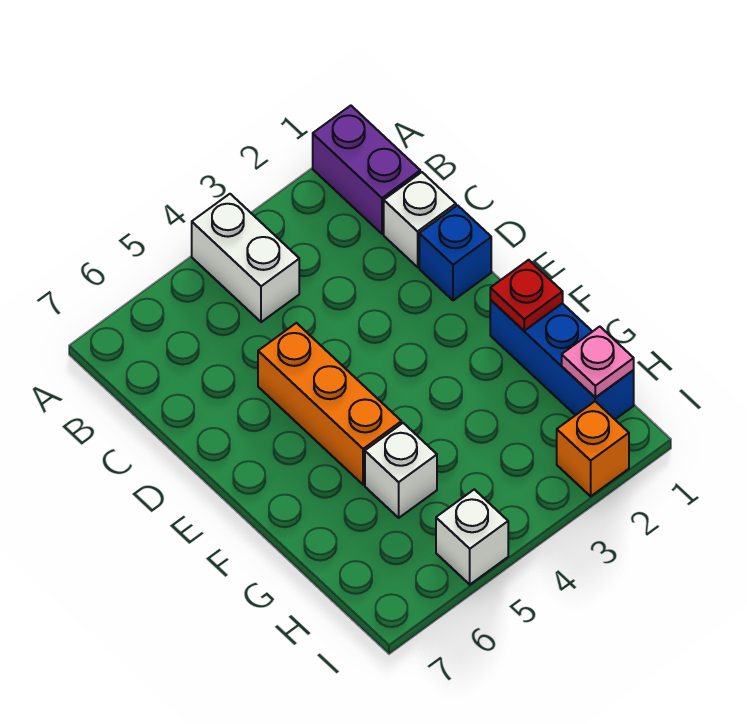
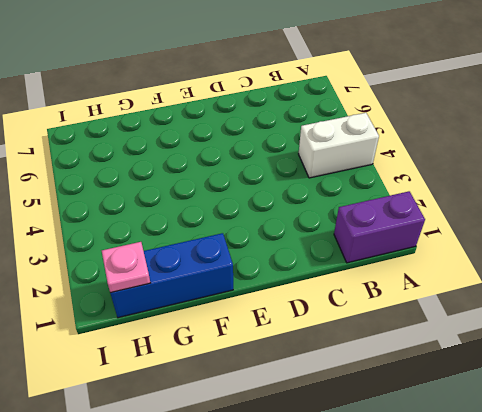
none -> white brick C1 level 1
none -> blue brick D1 level 1

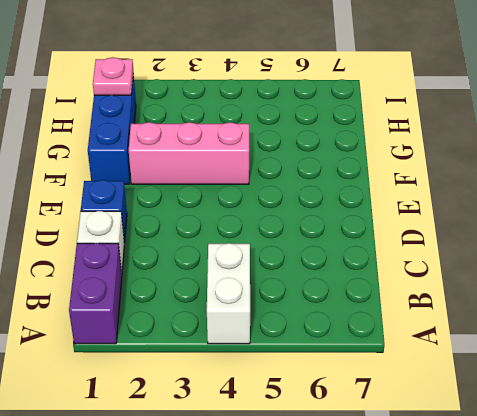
pink brick F2:F4 level 1 -> none
none -> orange brick D5:F5 level 1
none -> white brick G5 level 1

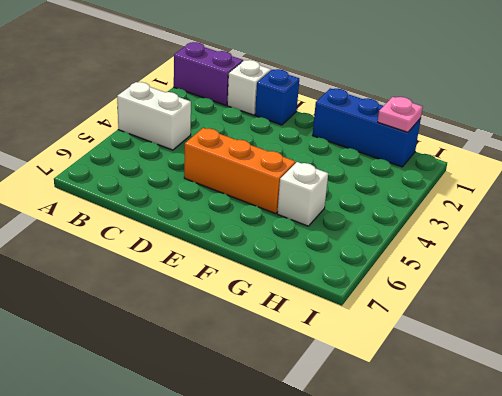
none -> orange brick I2 level 1
none -> white brick I5 level 1

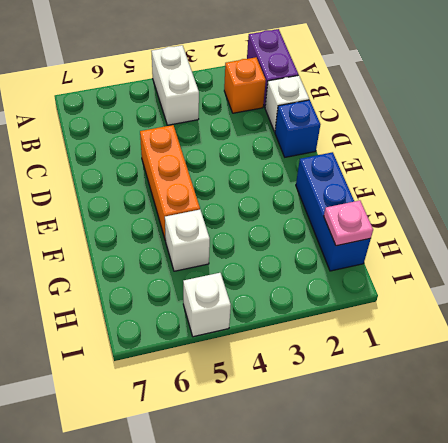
orange brick B2 level 1 -> orange brick I2 level 1
none -> red plate F1 level 2

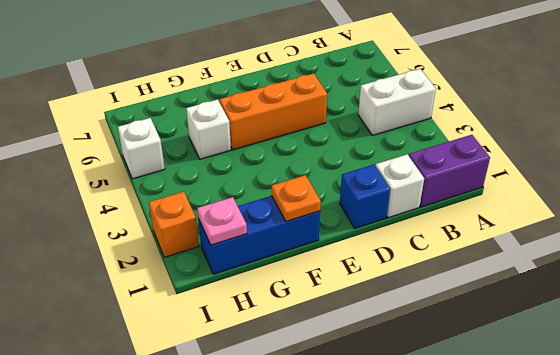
orange plate F1 level 2 -> red plate F1 level 2

